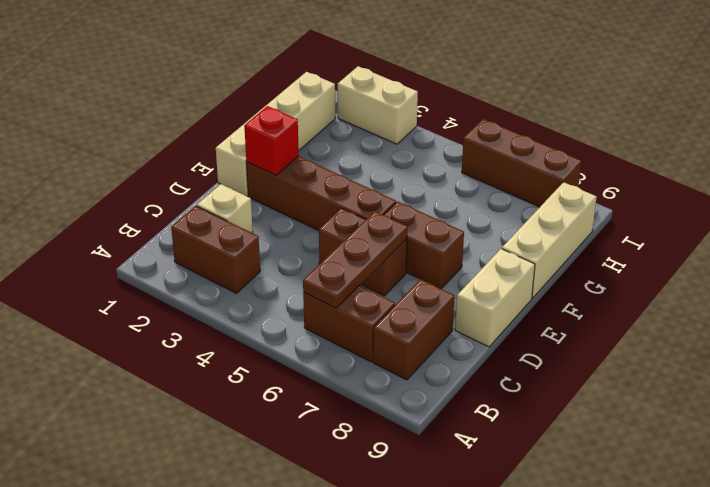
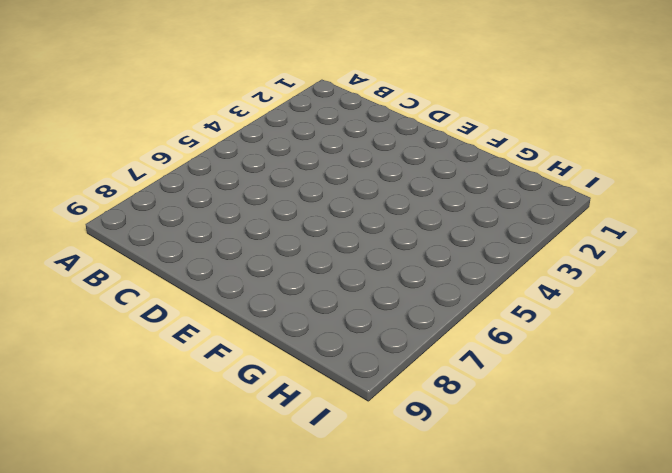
none -> brown brick B2:B3 level 1
none -> brown brick B6:B7 level 1
none -> brown brick B8:C8 level 1

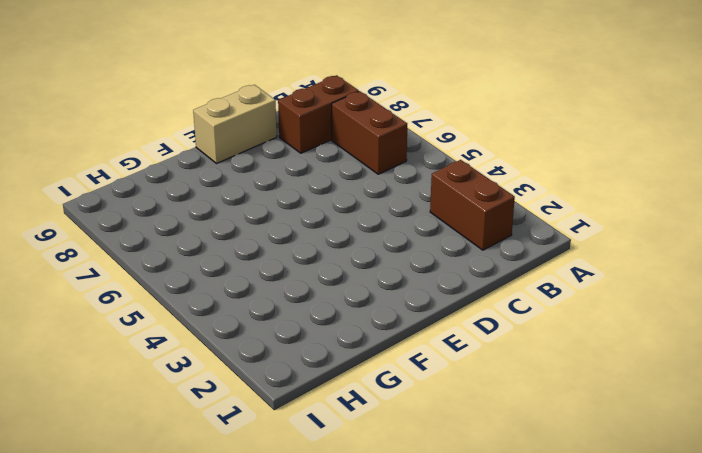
none -> tan brick C2 level 1
none -> brown brick D5:D6 level 1
none -> tan brick E1:H1 level 1

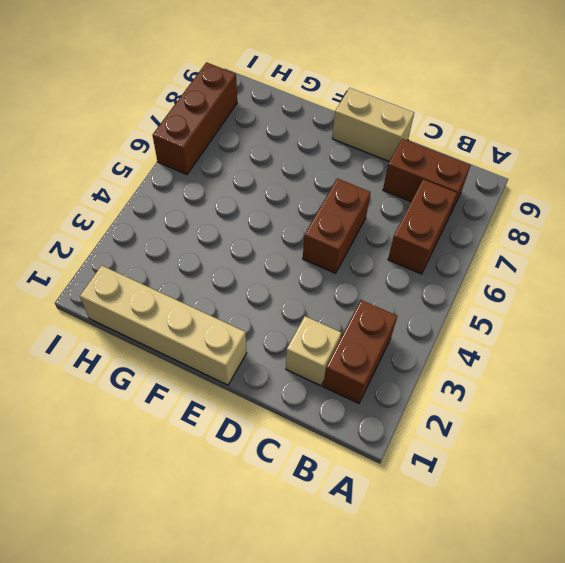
none -> brown brick E2:E5 level 1
none -> brown brick E6:E7 level 1
none -> tan brick F9:H9 level 1

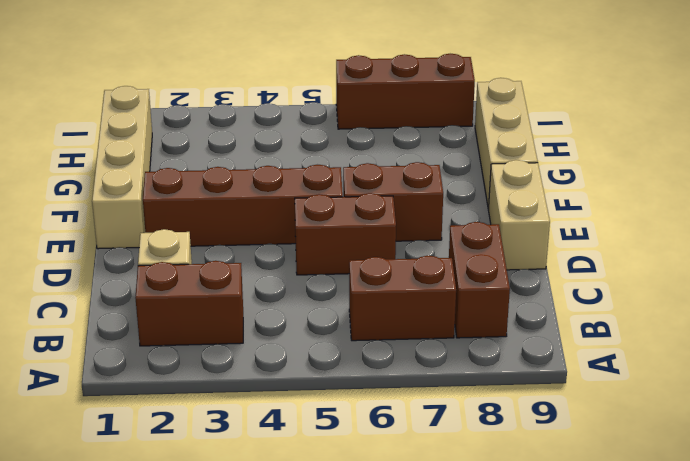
none -> tan brick I2:I3 level 1
none -> brown plate B6:D6 level 2
none -> red brick E2 level 2

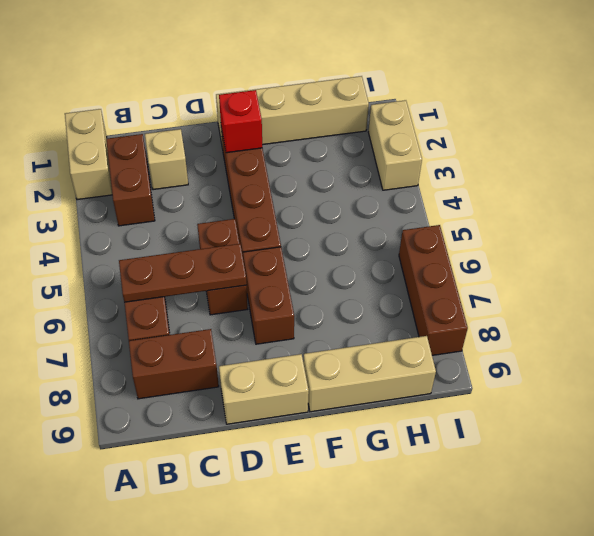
tan brick A1:A2 level 1 -> none

